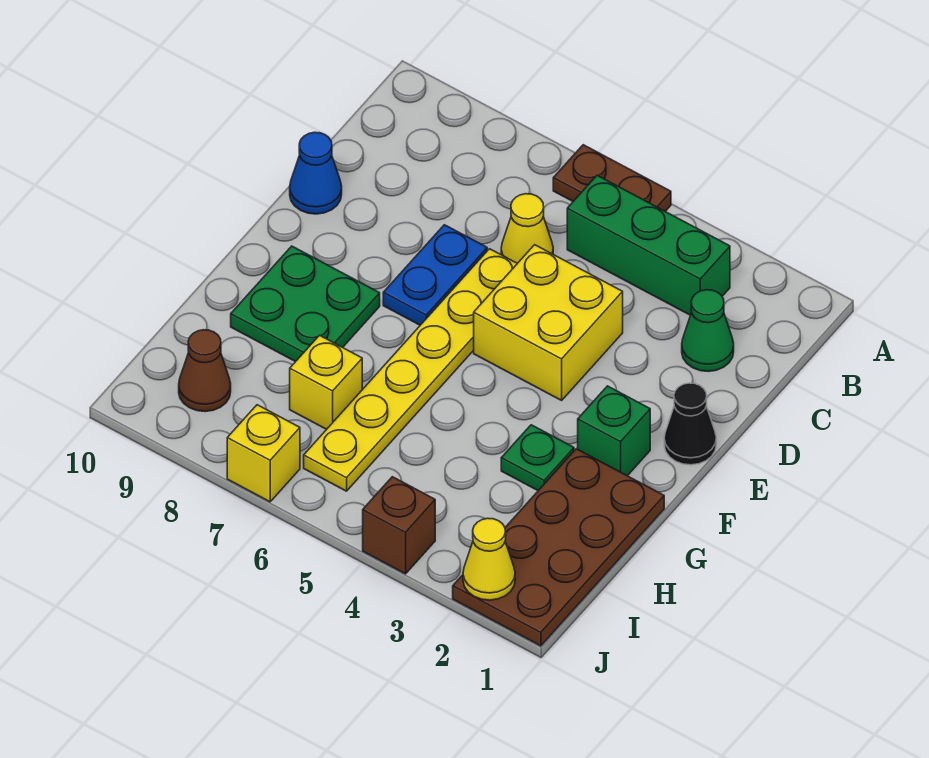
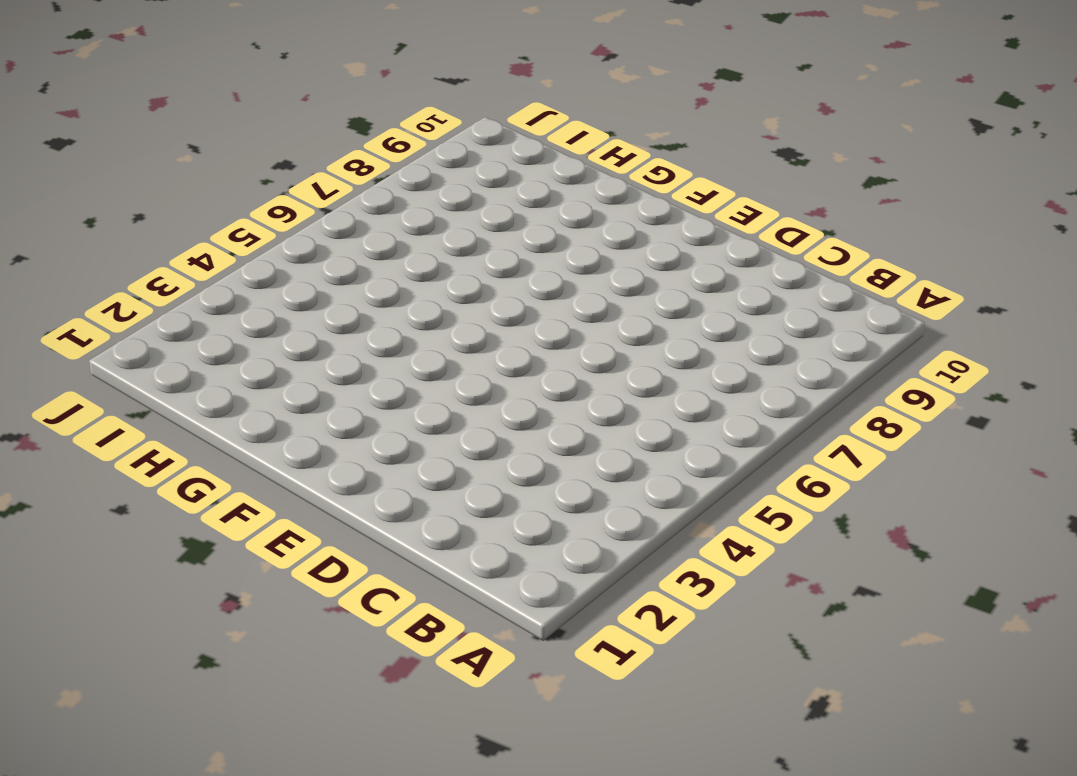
none -> brown plate A5:A6 level 1
none -> green brick B3:B5 level 1
none -> green cone C2 level 1

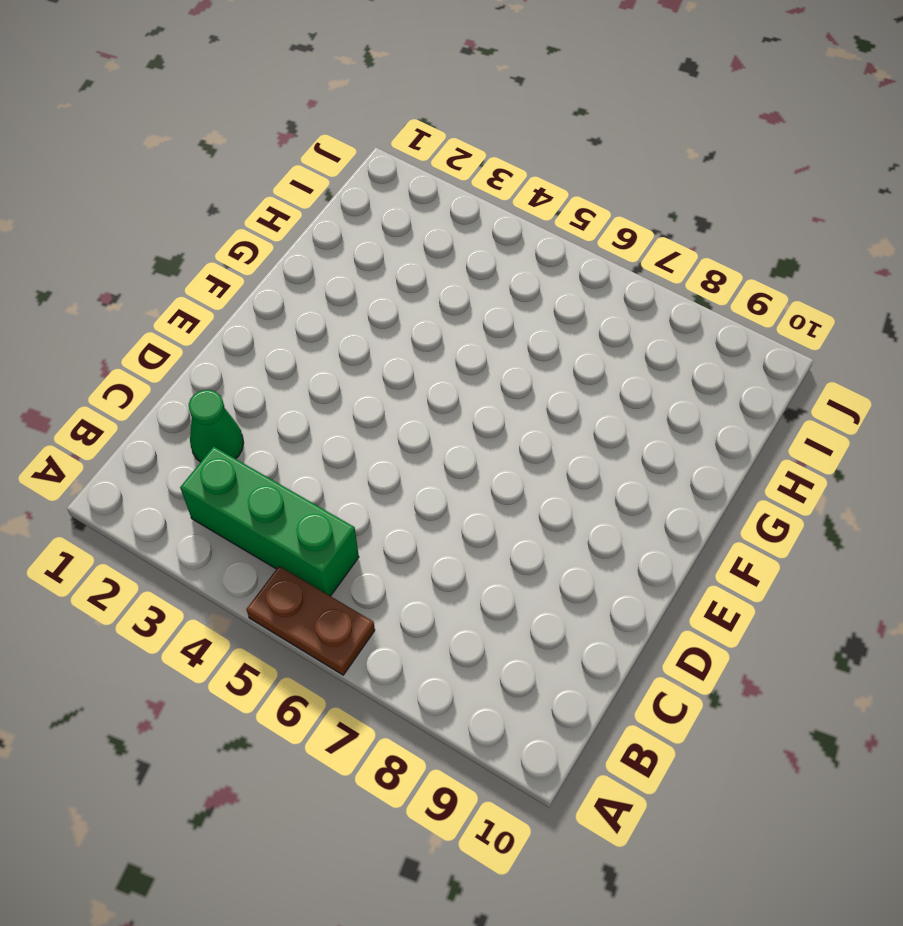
none -> yellow cone C6 level 1
none -> yellow brick D4:E5 level 1
none -> yellow plate D6:I6 level 1

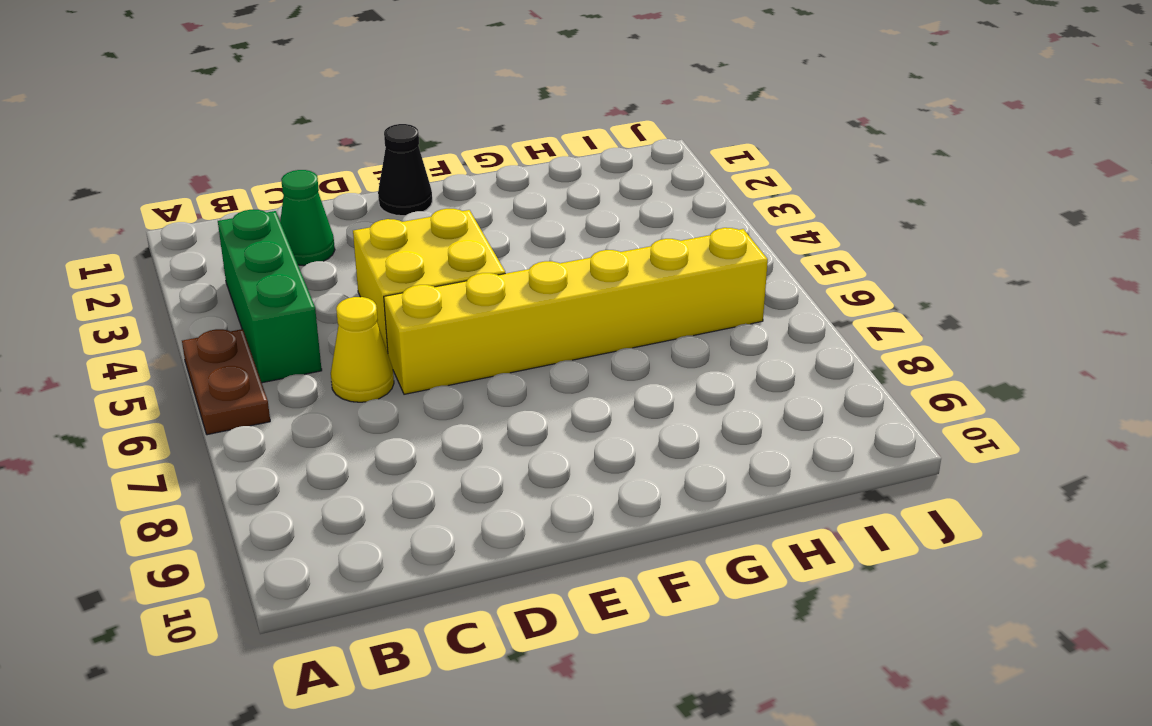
yellow brick D6:I6 level 1 -> yellow plate D6:I6 level 1
none -> blue plate D7:E7 level 1
none -> blue cone D10 level 1
none -> green brick F2 level 1

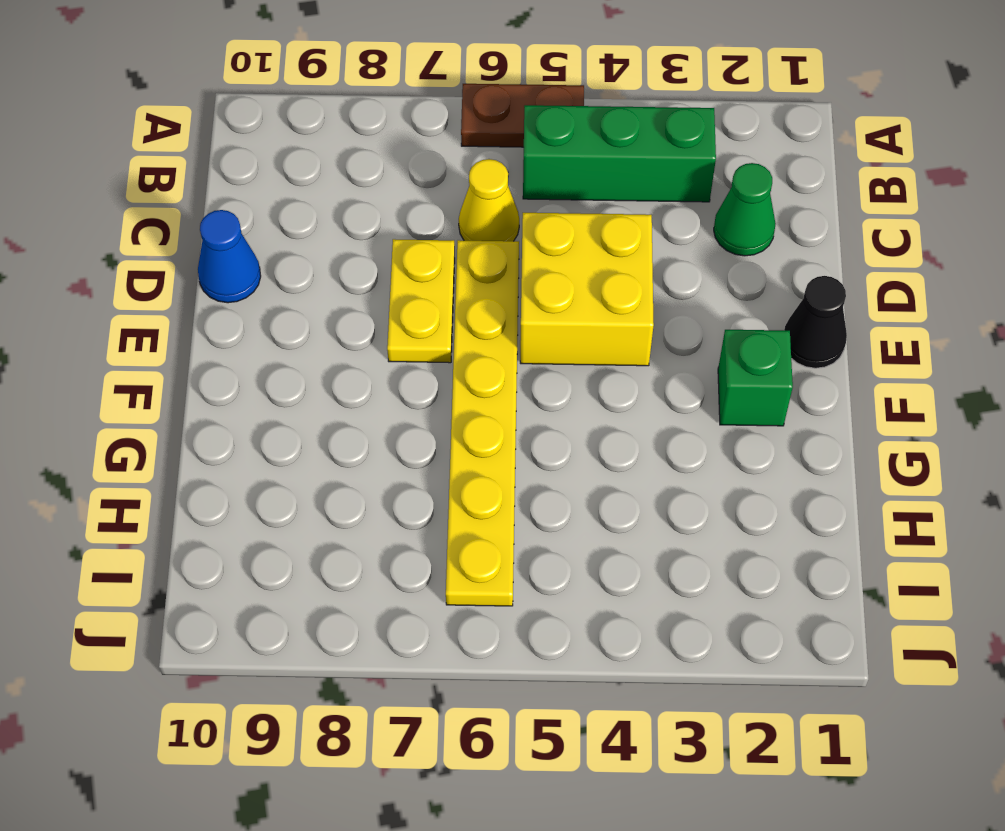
yellow plate D7:E7 level 1 -> blue plate D7:E7 level 1
none -> green plate F8:G9 level 1
none -> brown plate G1:J2 level 1
none -> green plate G3 level 1

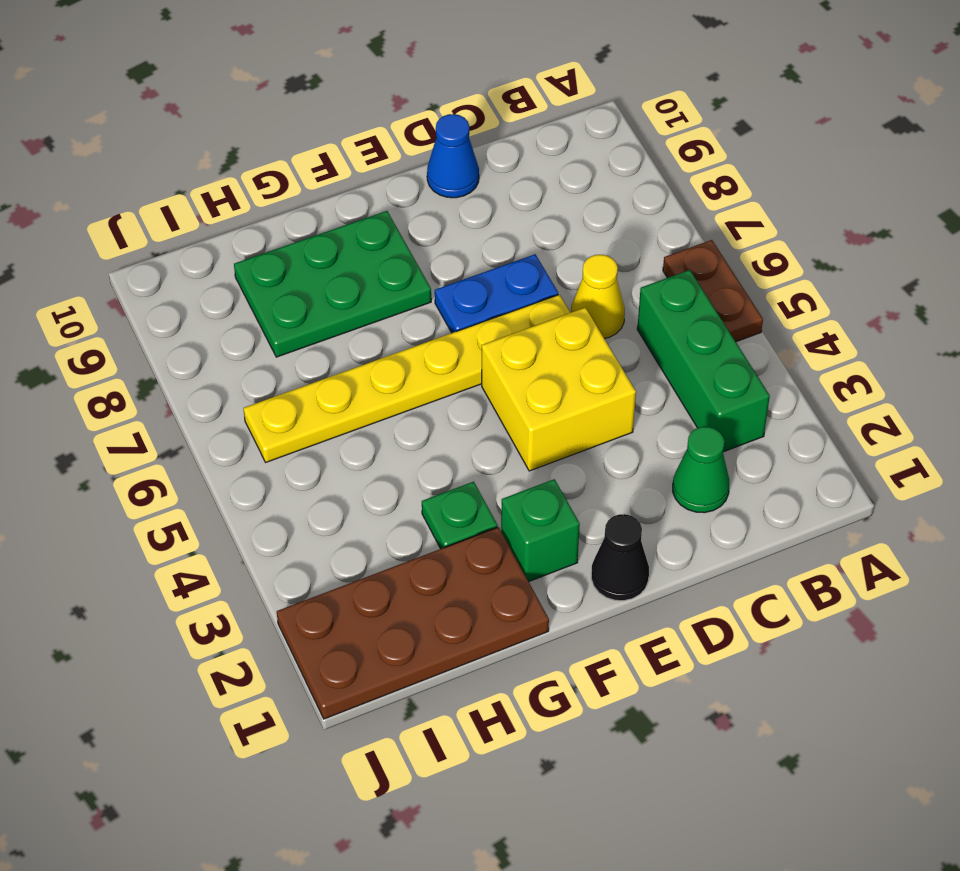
green plate F8:H9 level 1 -> green plate F8:G9 level 1
none -> yellow brick H7 level 1
none -> brown cone I9 level 1
none -> brown brick J4 level 1

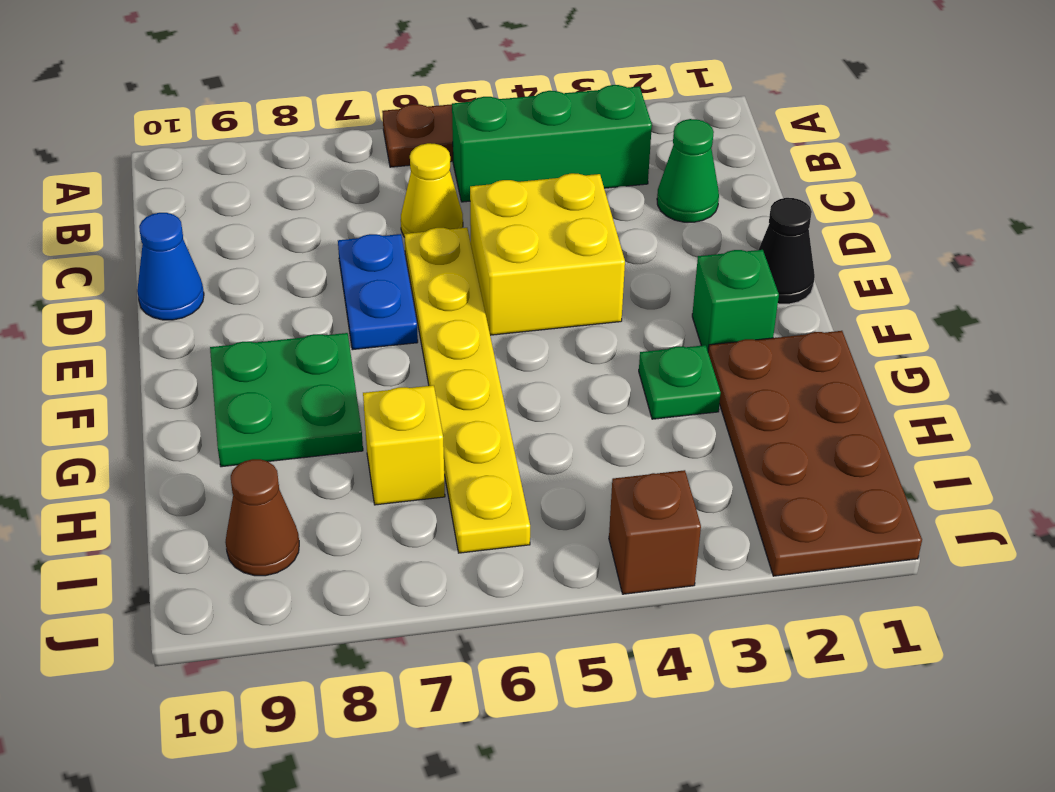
none -> yellow brick J7 level 1
none -> yellow cone J2 level 2

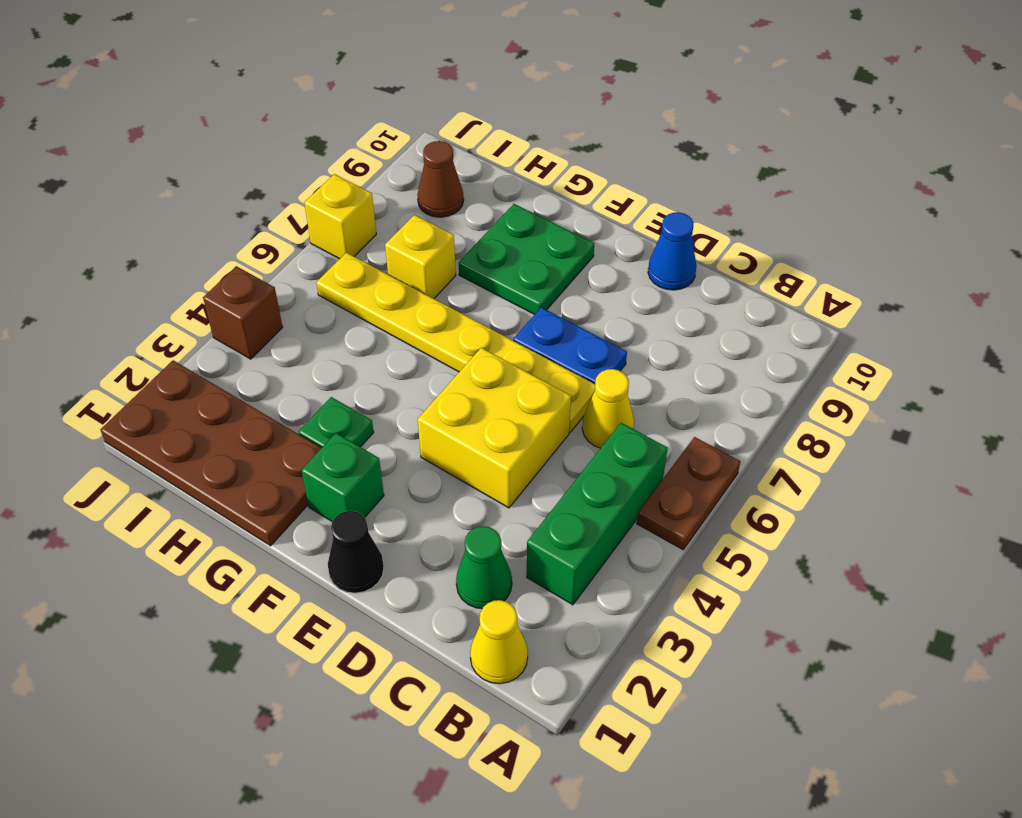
yellow cone B1 level 1 -> yellow cone J2 level 2

